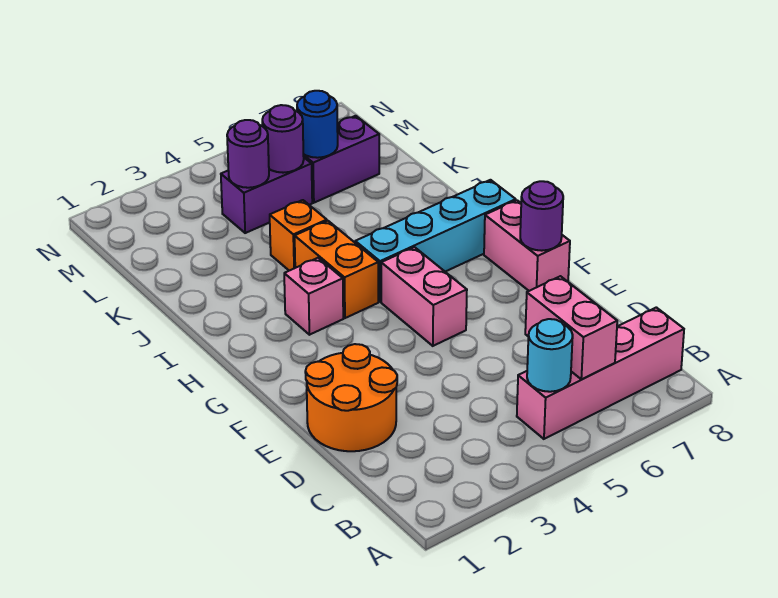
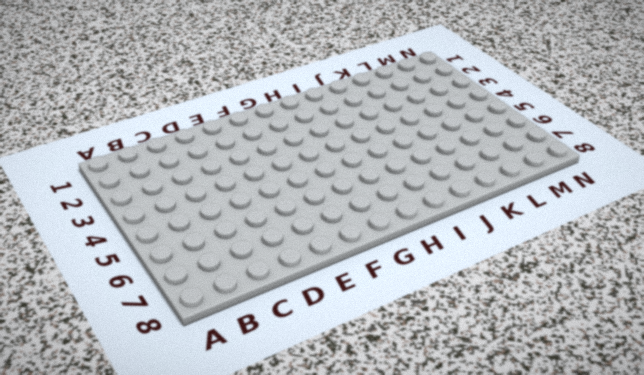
none -> pink brick B5:B8 level 1
none -> orange round brick D1:E2 level 1
none -> pink brick F5:G5 level 1

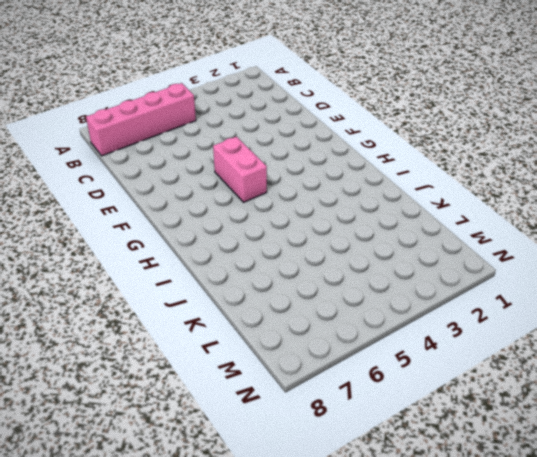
none -> orange round brick D1:E2 level 1
none -> pink brick F8:G8 level 1
none -> pink brick H3 level 1

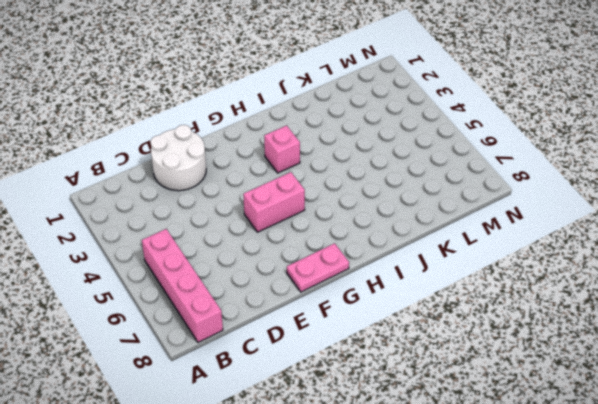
white round brick D1:E2 level 1 -> orange round brick D1:E2 level 1
pink plate F8:G8 level 1 -> pink brick F8:G8 level 1
none -> orange brick H4:I4 level 1
none -> cyan brick H5:H8 level 1
none -> orange brick J4 level 1

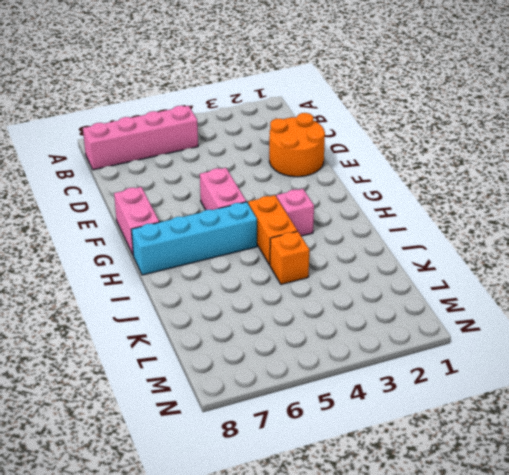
none -> purple brick L4:L5 level 1
none -> purple brick L6:L7 level 1
none -> cyan round brick B5 level 2

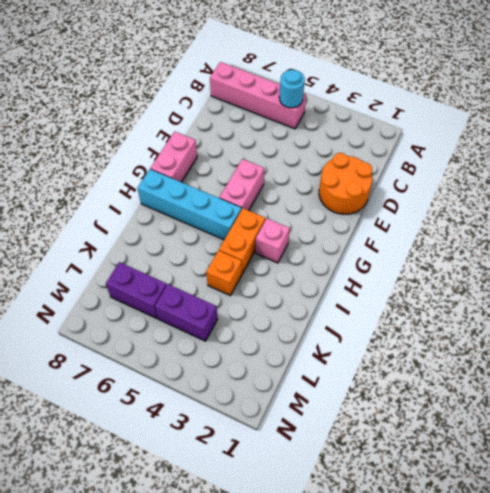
none -> pink brick B6:C6 level 2
none -> purple round brick F8 level 2
none -> purple round brick L4 level 2

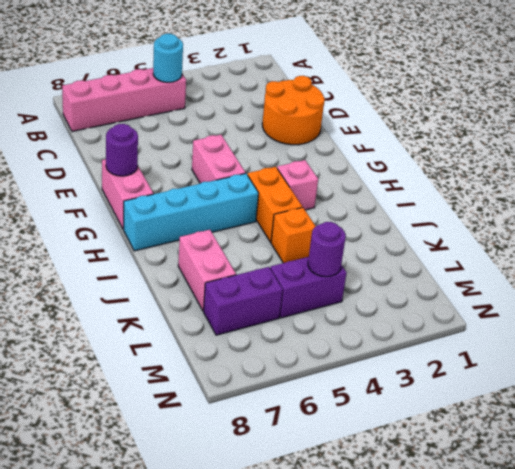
pink brick J7:K7 level 1 -> pink brick B6:C6 level 2
none -> purple round brick L5 level 2
none -> blue round brick L6 level 2

